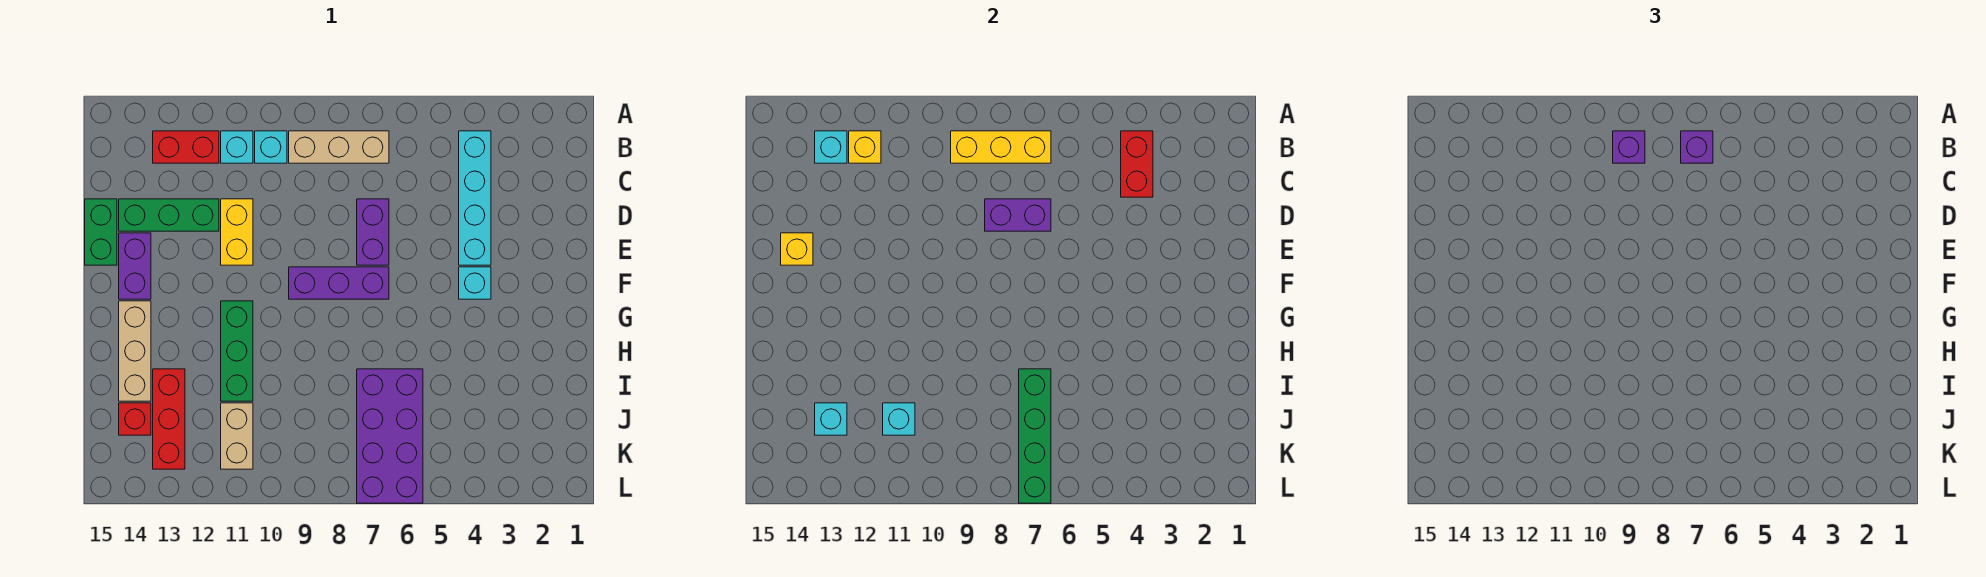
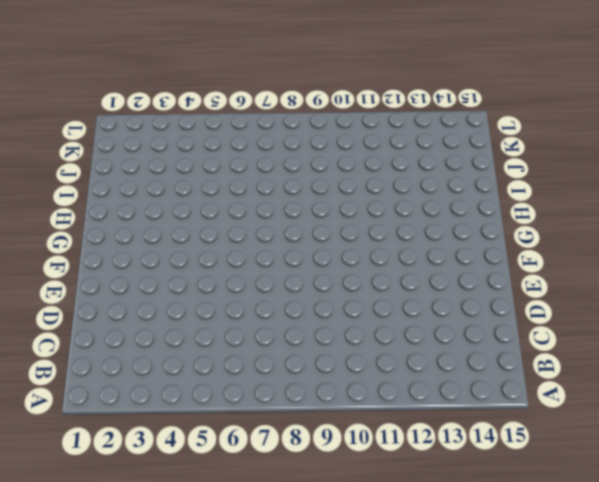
none -> cyan brick B4:E4 level 1
none -> tan brick B7:B9 level 1
none -> cyan brick B10 level 1

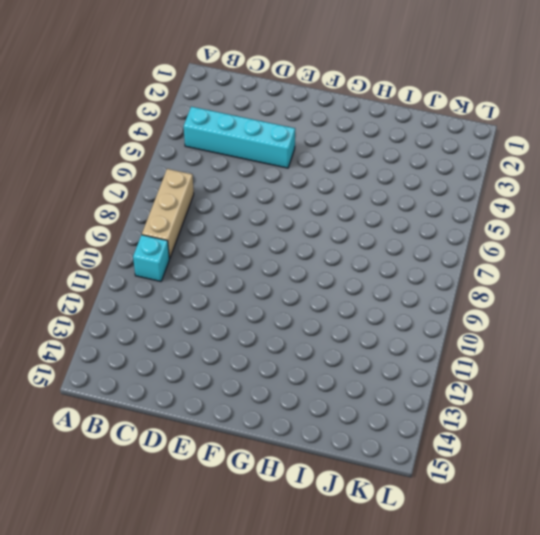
none -> cyan brick B11 level 1
none -> red brick B12:B13 level 1
none -> purple brick D7:E7 level 1

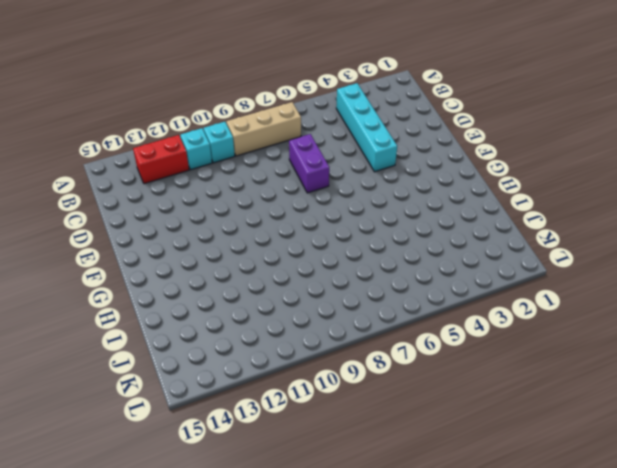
none -> yellow brick D11:E11 level 1
none -> green brick D12:D14 level 1
none -> green brick D15:E15 level 1

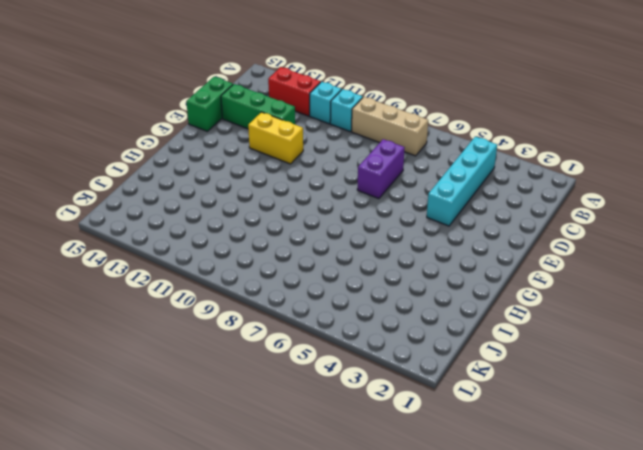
yellow brick E11:E12 level 1 -> yellow brick D11:E11 level 1
none -> purple brick E14:F14 level 1
none -> cyan brick F4 level 1
none -> purple brick F7:F9 level 1

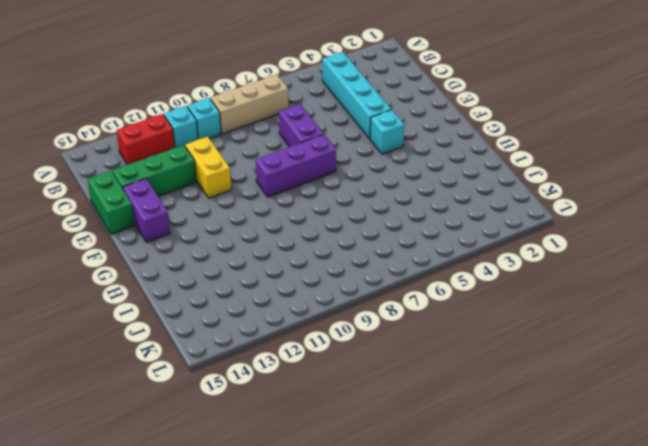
none -> green brick G11:I11 level 1
none -> tan brick G14:I14 level 1
none -> purple brick I6:L7 level 1

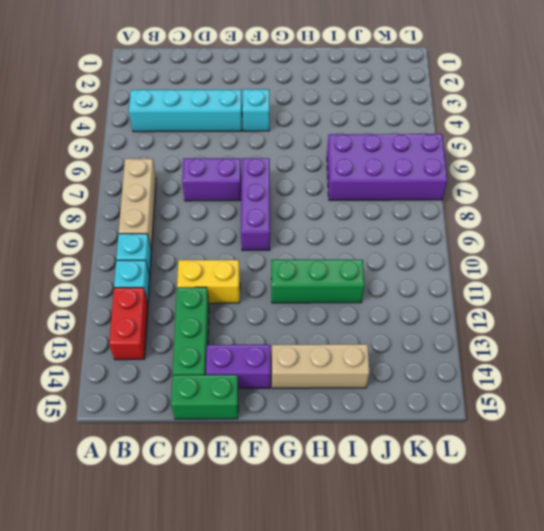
none -> red brick I13:K13 level 1
none -> tan brick J11:K11 level 1
none -> red brick J14 level 1

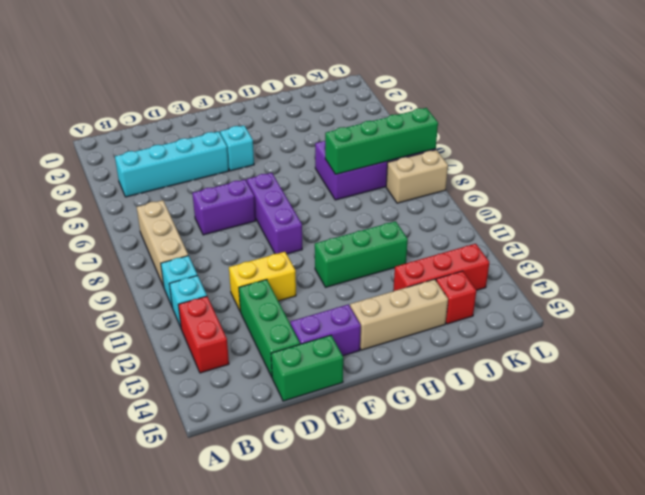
tan brick K8:L8 level 1 -> tan brick J11:K11 level 1
none -> red brick B4:C4 level 2
none -> yellow brick B7:B9 level 2
none -> yellow brick B12 level 2

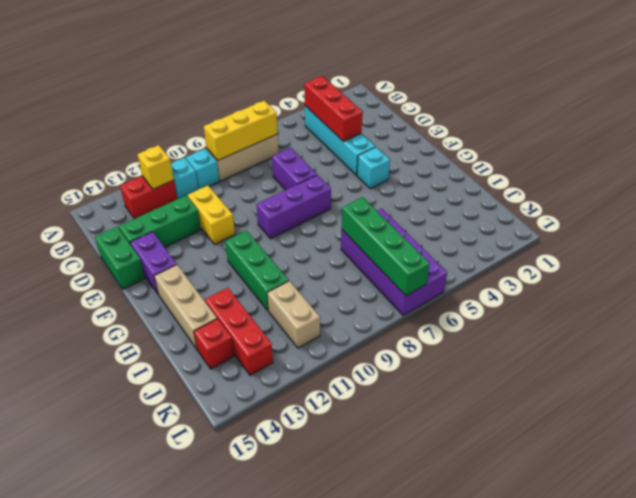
red brick B4:D4 level 2 -> red brick B4:C4 level 2
none -> cyan brick B13 level 2
none -> purple brick D7:D8 level 2
none -> yellow brick E14 level 2

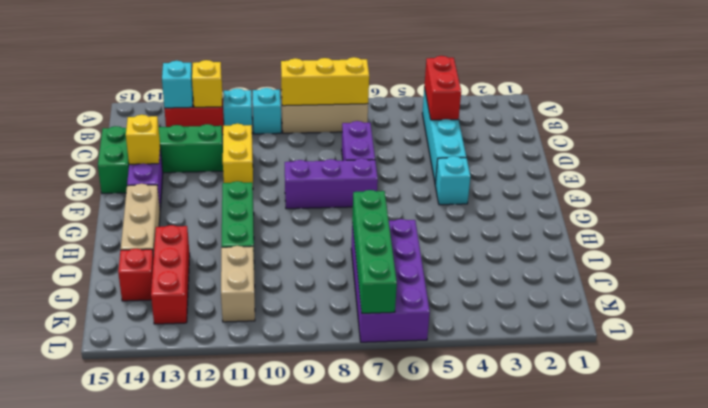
none -> purple brick D7:D8 level 2
none -> cyan brick J11 level 2
none -> cyan brick J13 level 2

